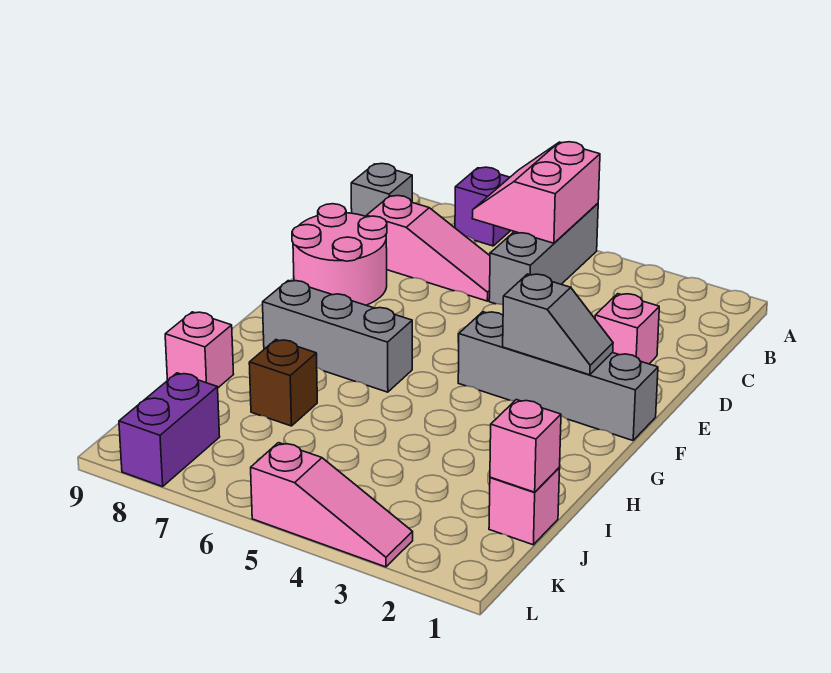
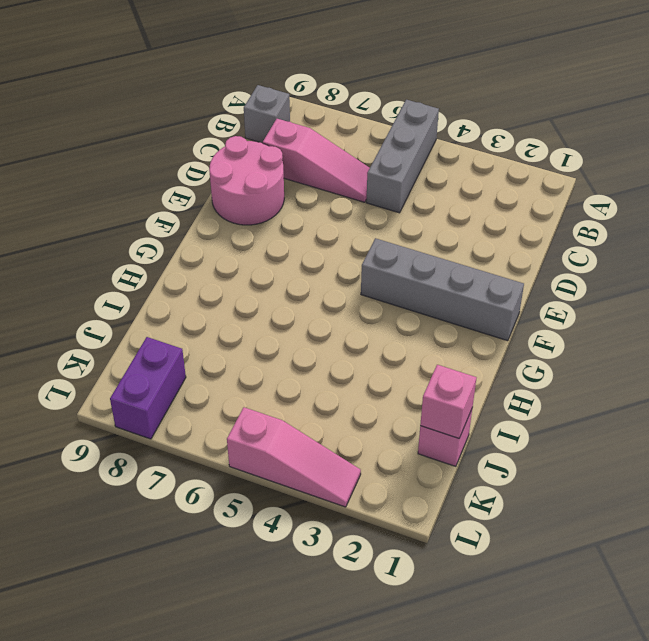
none -> purple brick A7 level 1
none -> pink brick D2 level 1
none -> grey brick G6:G8 level 1

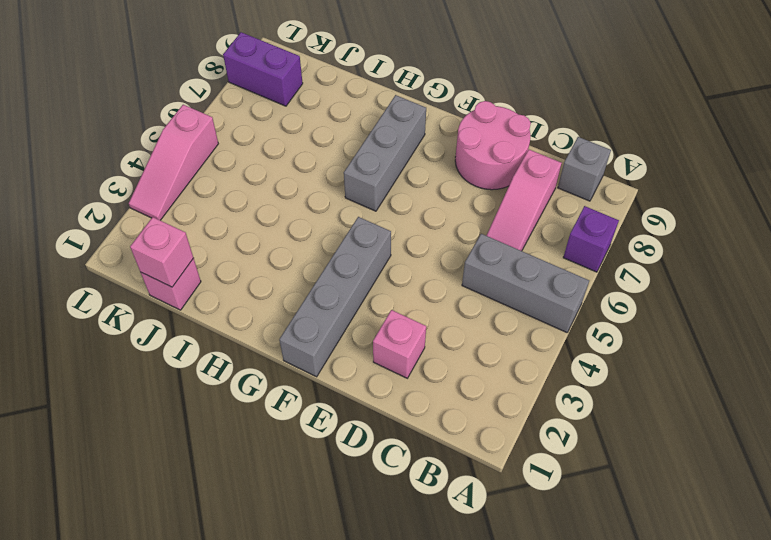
none -> brown brick I7 level 1
none -> pink brick I9 level 1
none -> pink slope A5:B6 level 2 top 5

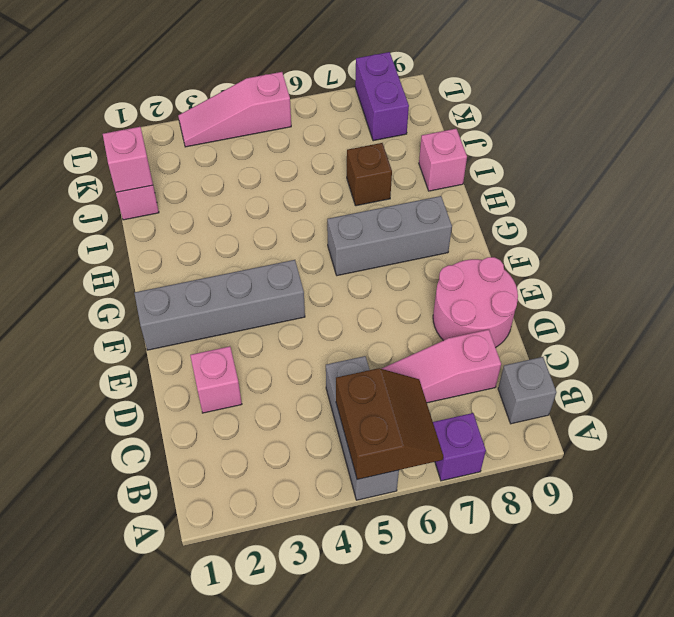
brown slope A5:B6 level 2 top 5 -> pink slope A5:B6 level 2 top 5
none -> grey slope F2:F3 level 2 top 3

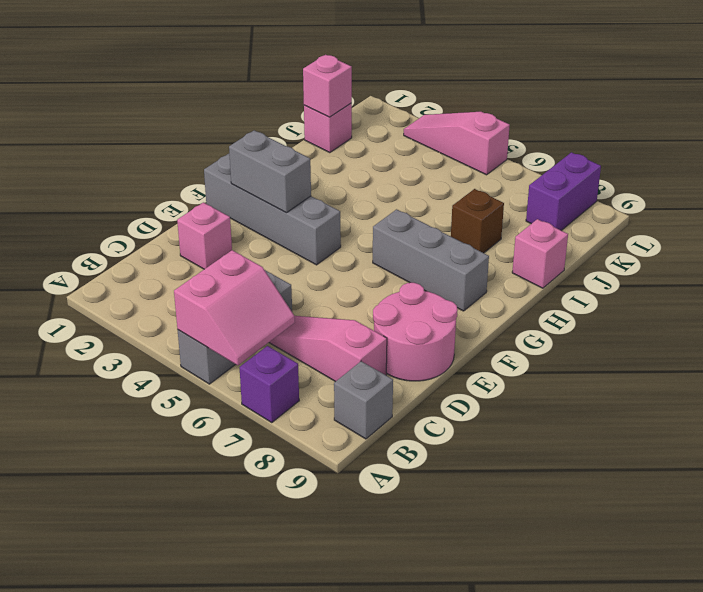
grey brick F2:F3 level 2 -> grey slope F2:F3 level 2 top 3

